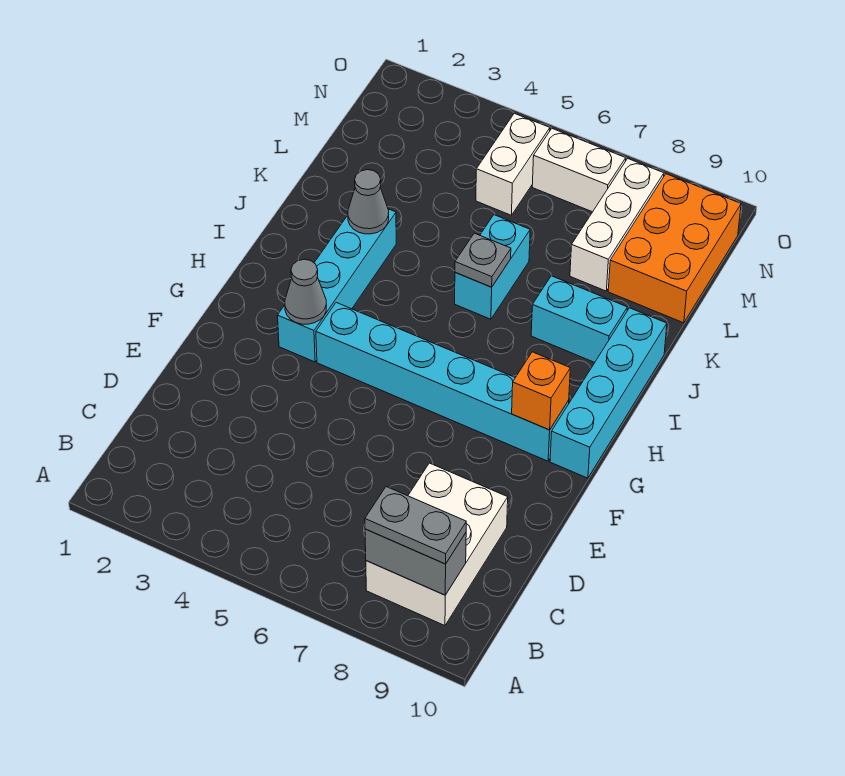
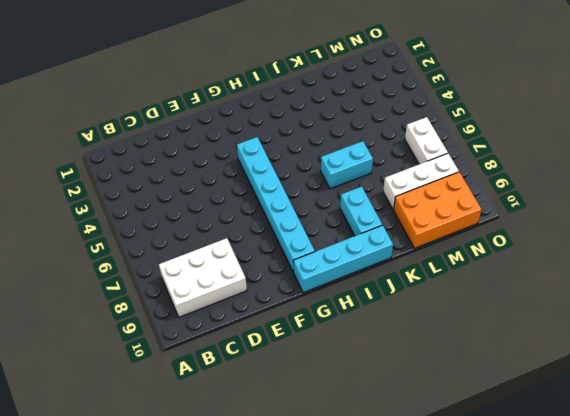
none -> cyan brick G3:J3 level 1
none -> white brick M5:N5 level 1
none -> grey brick B8:B9 level 2

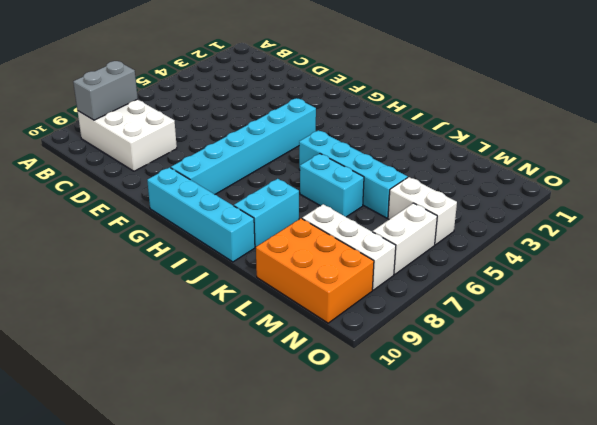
cyan brick I5:L5 level 1 -> cyan brick G3:J3 level 1
none -> grey cone G3 level 2
none -> orange brick G9 level 2
none -> grey cone J3 level 2

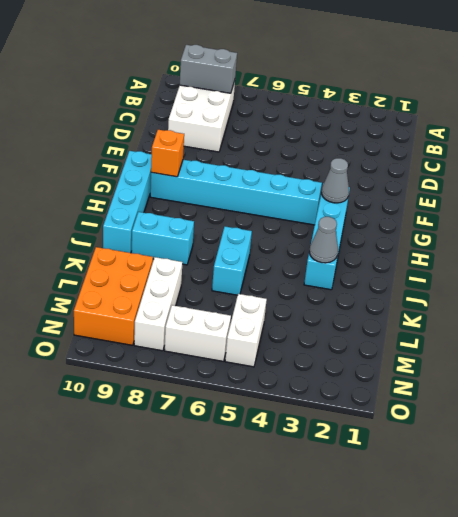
none -> grey plate J6 level 2
none -> grey plate B8:B9 level 3

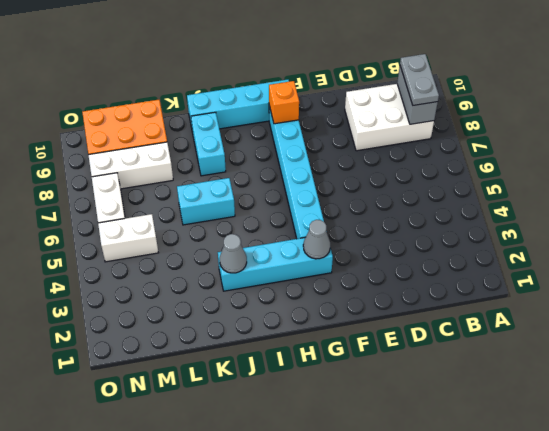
none -> grey plate J6 level 2

